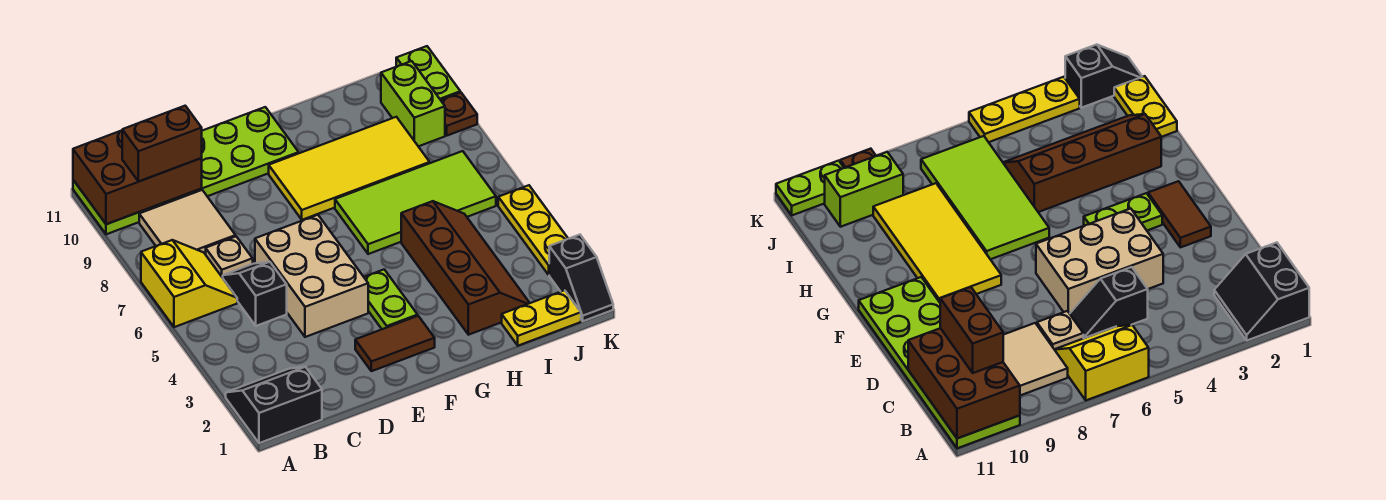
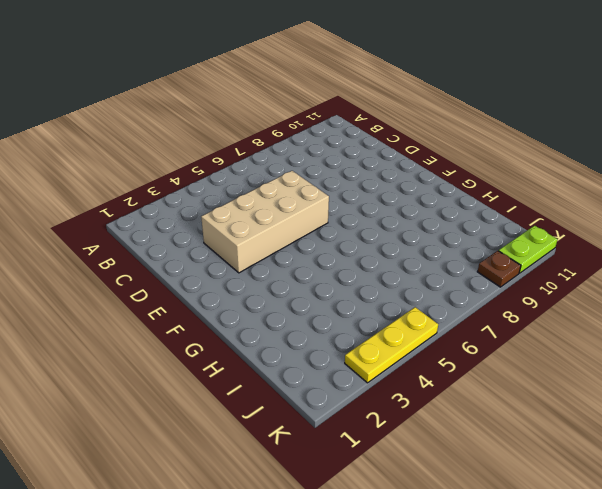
tan brick D3:E6 level 1 -> tan brick D4:E6 level 1
none -> black slope A1:B2 level 1 top 1
none -> yellow slope A6:B7 level 1 top A
none -> lime plate A10:F11 level 1

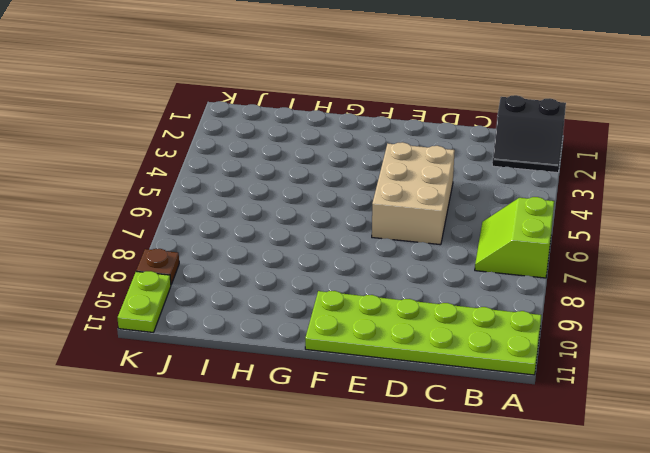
lime slope A6:B7 level 1 top A -> yellow slope A6:B7 level 1 top A
none -> tan tile B8:C9 level 1
none -> black slope C5:C6 level 1 top 5
none -> tan plate C7 level 1

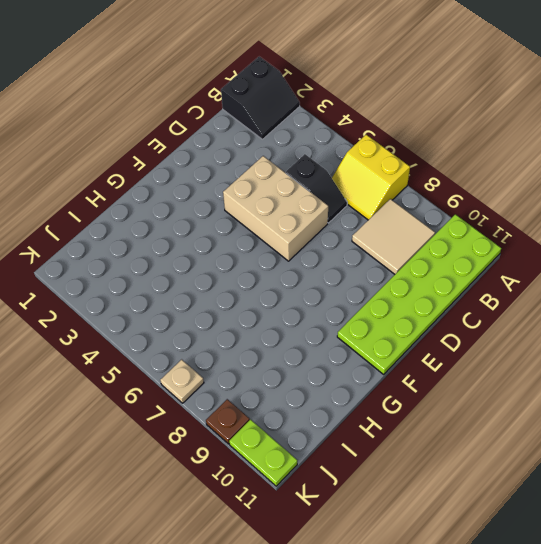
tan plate K7 level 1 -> tan plate C7 level 1
none -> brown tile E2:F2 level 1
none -> lime plate F3:F4 level 1
none -> yellow tile F8:I9 level 1

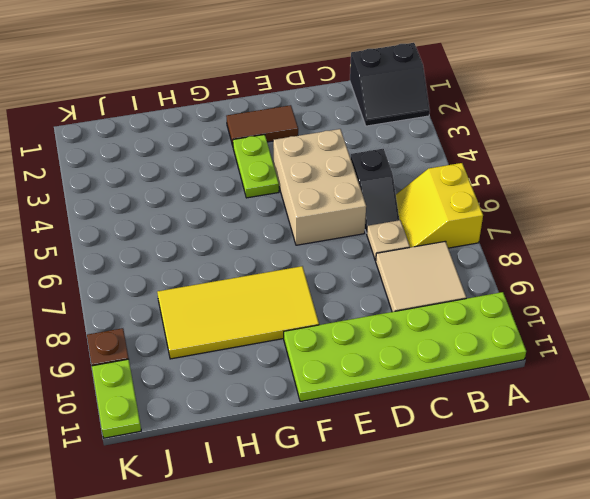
none -> lime tile G6:J7 level 1
none -> brown slope H2:I5 level 1 top H
none -> yellow plate I1:J1 level 1

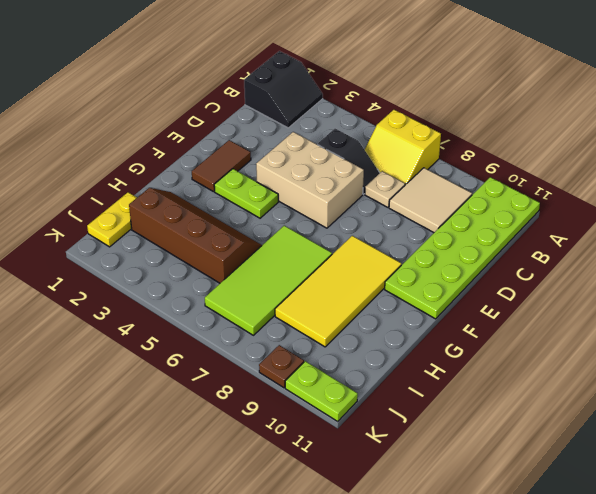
brown slope H2:I5 level 1 top I -> brown slope H2:I5 level 1 top H
none -> lime brick J9:J10 level 1
none -> black slope K1:K2 level 1 top 2
none -> yellow plate K3:K5 level 1

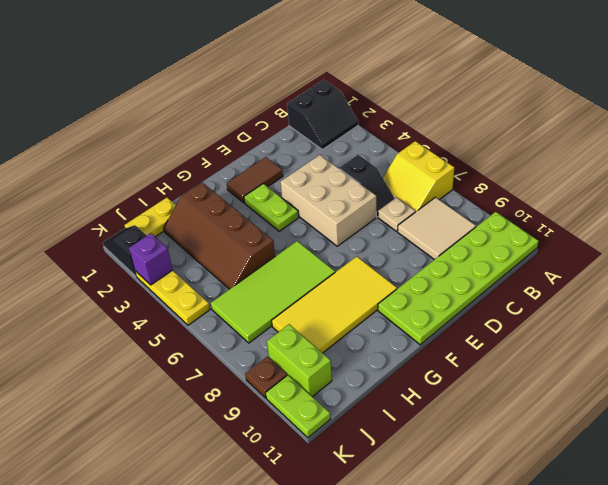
purple brick K3 level 2 -> none
none -> brown brick A10:C11 level 2
none -> brown brick B10:C10 level 3

